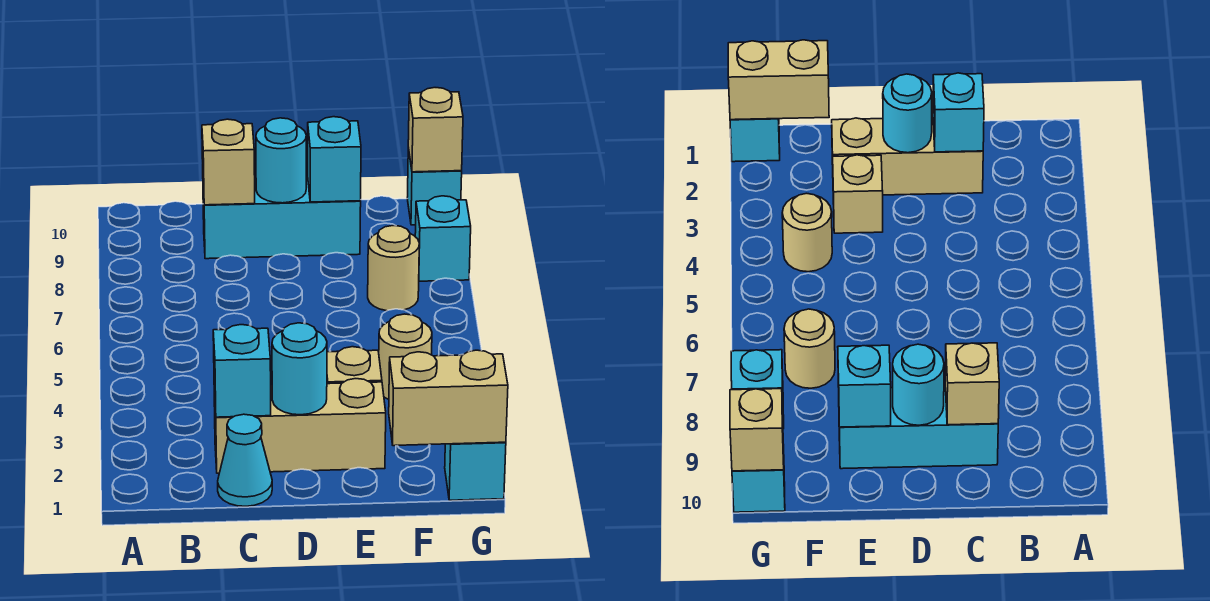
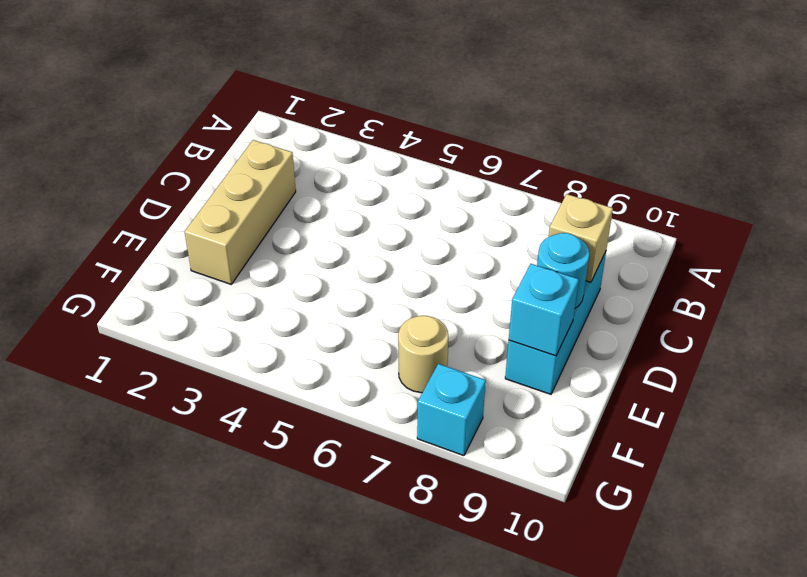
none -> cyan cone C1 level 1
none -> tan brick E3 level 1
none -> tan round brick F4 level 1

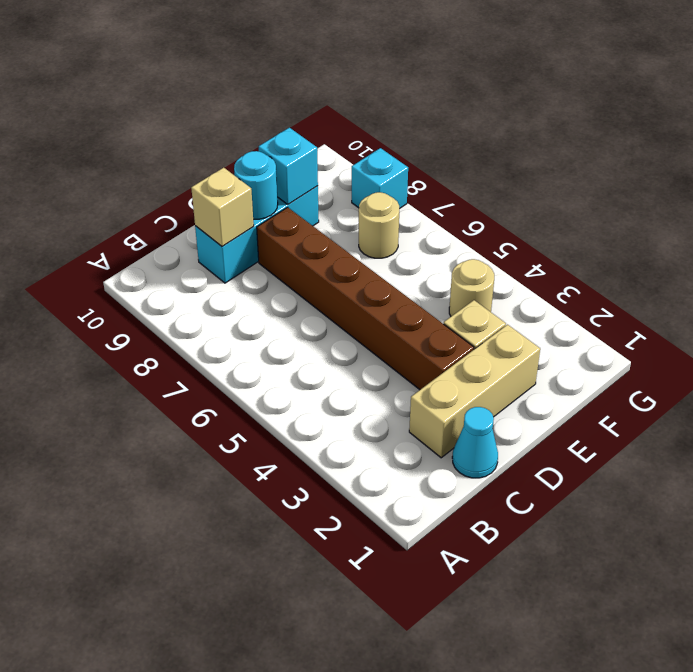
brown brick D3:D8 level 1 -> none
none -> cyan brick G1 level 1
none -> cyan brick G10 level 1
none -> cyan brick C2 level 2

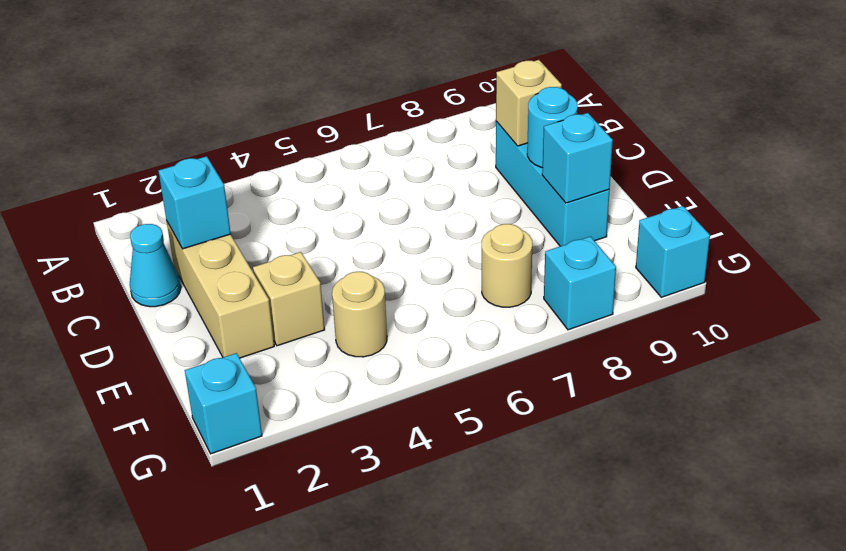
none -> cyan round brick D2 level 2
none -> tan brick F1:G1 level 2
none -> tan brick G10 level 2

